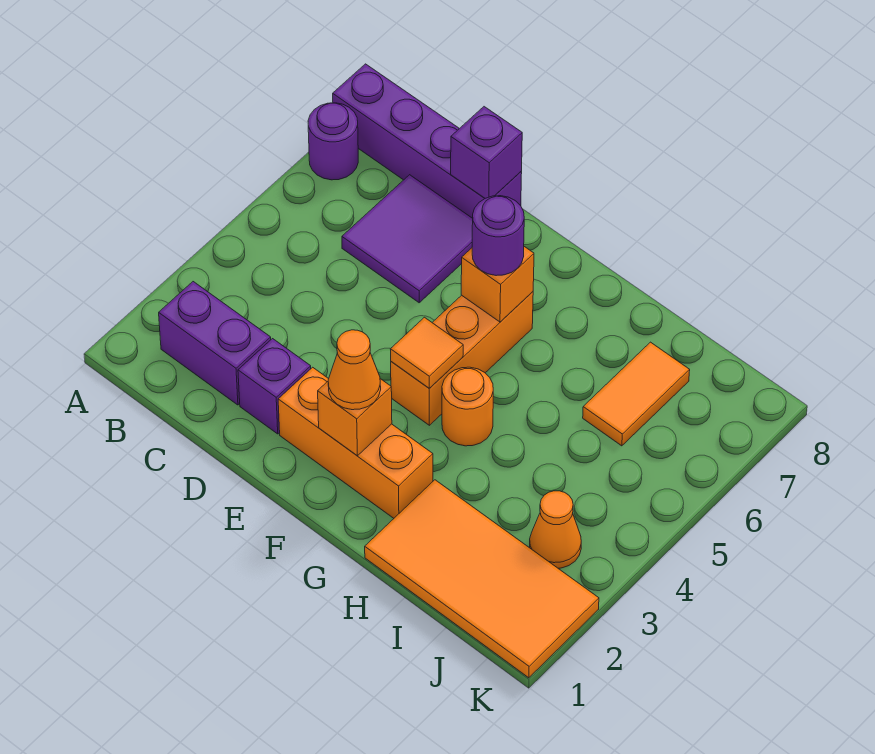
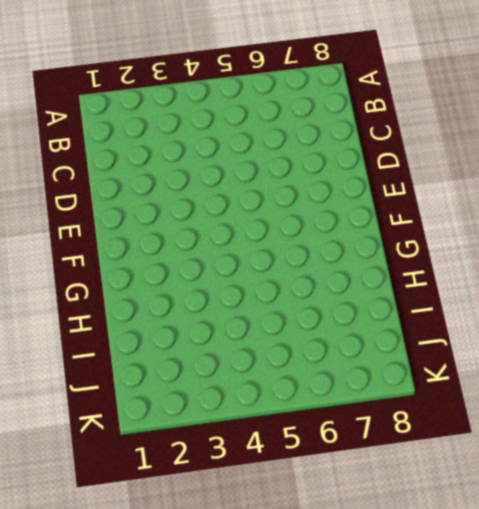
none -> purple round brick A7 level 1
none -> purple brick A8:D8 level 1
none -> purple brick B2:C2 level 1

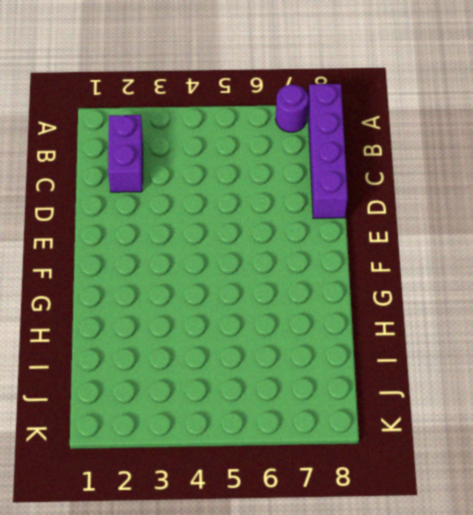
none -> purple tile C6:D7 level 1
none -> purple brick D2 level 1
none -> orange brick E2:G2 level 1

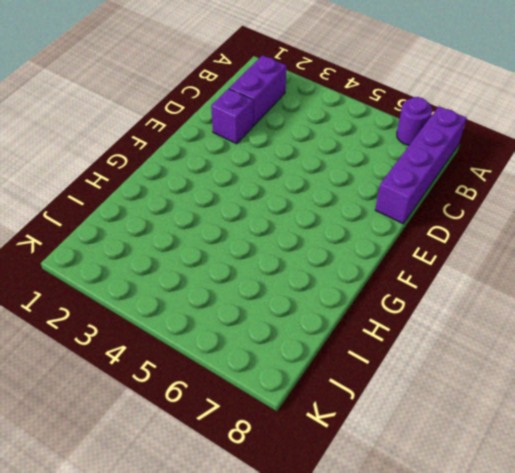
none -> purple tile C6:D7 level 1
none -> orange brick E2:G2 level 1
none -> orange brick F4:F6 level 1

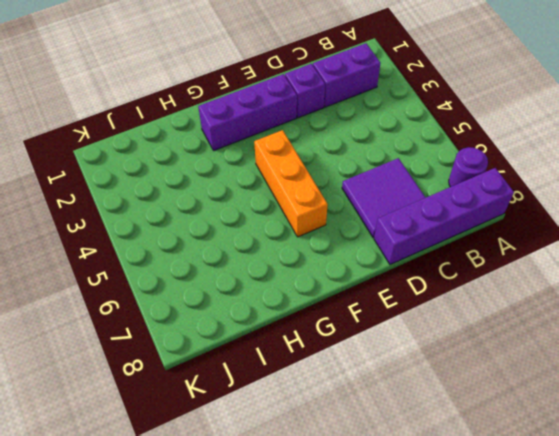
purple brick E2:G2 level 1 -> orange brick E2:G2 level 1
none -> orange round brick G4 level 1
none -> orange tile H1:K2 level 1
none -> orange tile I6:I7 level 1

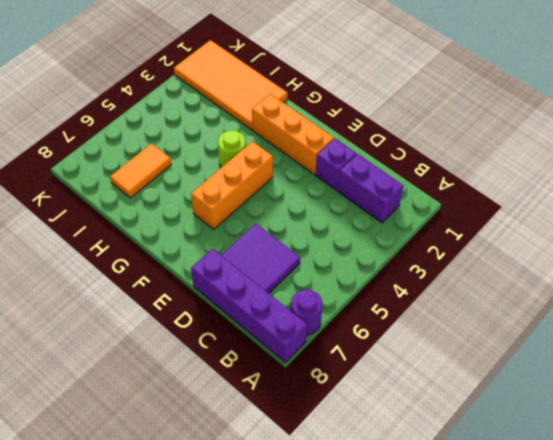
lime round brick G4 level 1 -> orange round brick G4 level 1
none -> orange cone J3 level 1
none -> purple brick D8 level 2
none -> orange brick F2 level 2

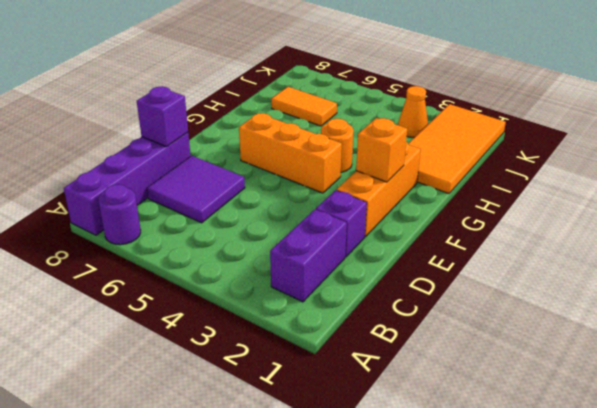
none -> orange tile F4 level 2
none -> orange brick F6 level 2
none -> orange cone F2 level 3

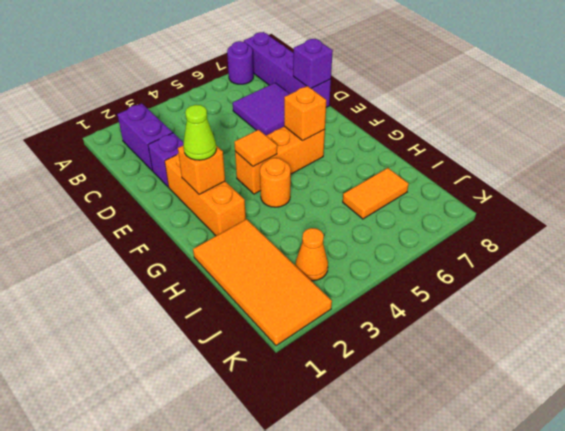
lime cone F2 level 3 -> orange cone F2 level 3
none -> purple round brick F6 level 3

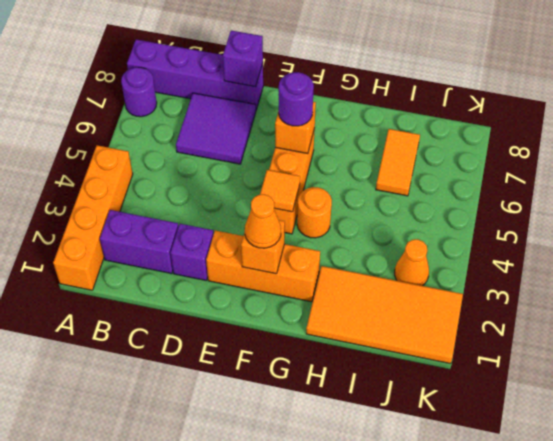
orange brick A1:A4 level 1 -> none

